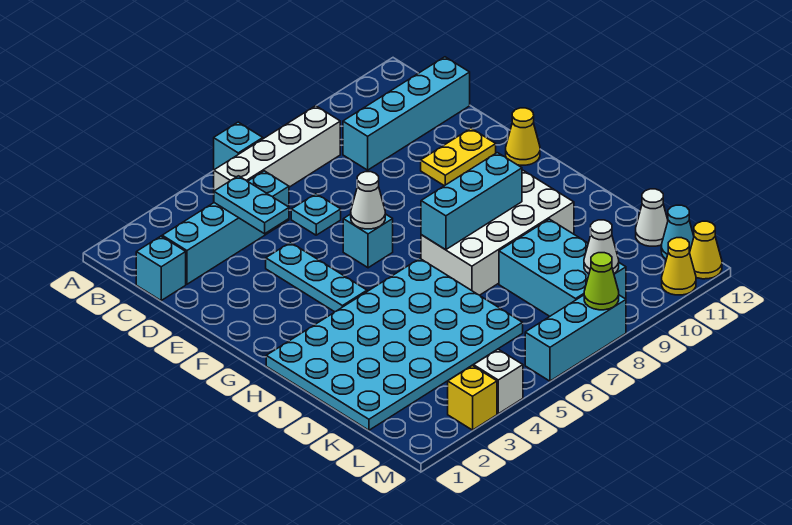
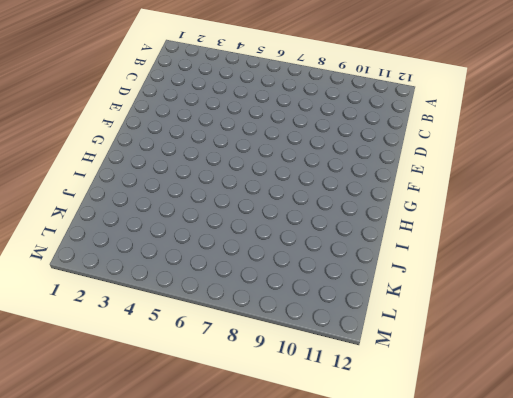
none -> cyan brick A6 level 1
none -> white brick B5:B8 level 1
none -> cyan brick C1 level 1

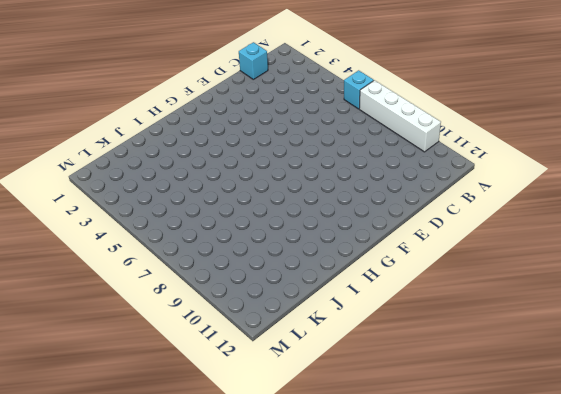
white brick A7:A10 level 1 -> white brick B5:B8 level 1
none -> cyan brick C2:C5 level 1
none -> cyan brick C9:C12 level 1
none -> cyan plate D6 level 1

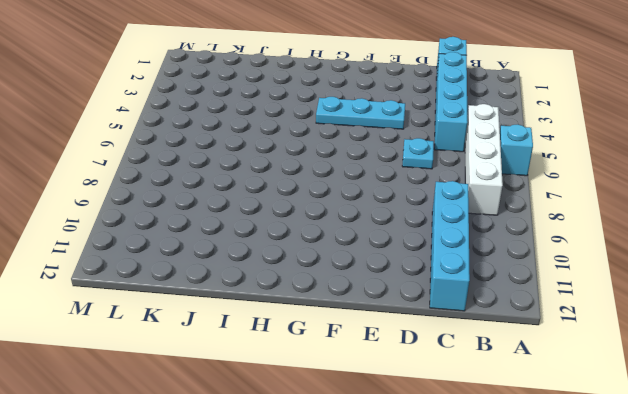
none -> yellow plate E10:E11 level 1
none -> cyan brick F6 level 1
none -> yellow cone F12 level 1

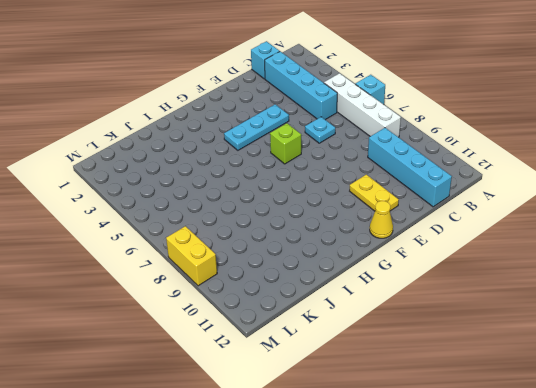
lime brick F6 level 1 -> cyan brick F6 level 1
yellow brick M8:M9 level 1 -> cyan brick M6:M8 level 1
none -> cyan plate H1:K6 level 1
none -> white brick H7:I10 level 1
none -> cyan brick J8:L9 level 1

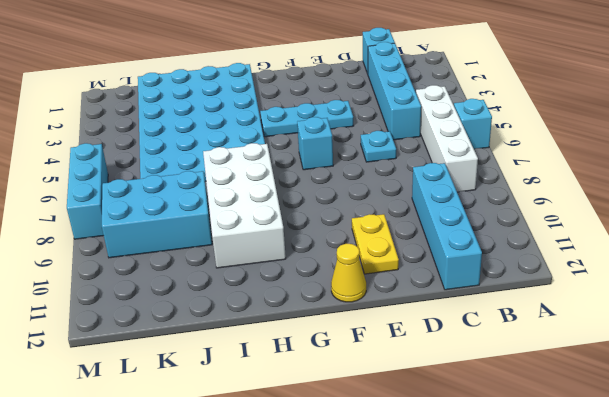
none -> white cone K12 level 1
none -> cyan cone L12 level 1
none -> yellow brick M3 level 1

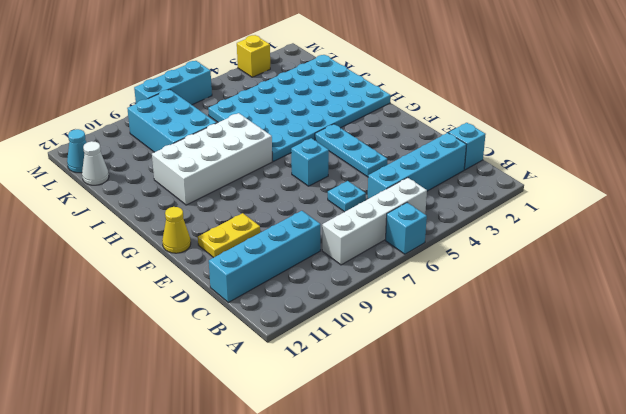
none -> white brick M4 level 1
none -> yellow cone M11 level 1
none -> yellow cone M12 level 1

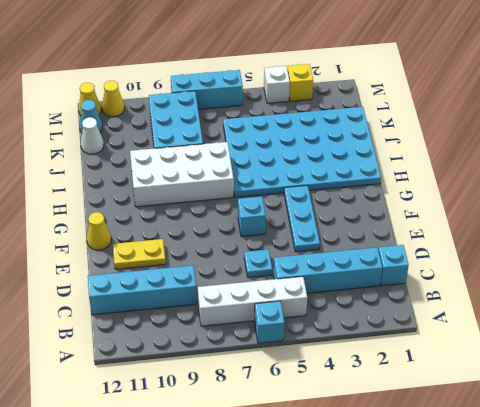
none -> cyan plate C4:D4 level 2
none -> white cone F6 level 2
none -> cyan brick H7:H9 level 2

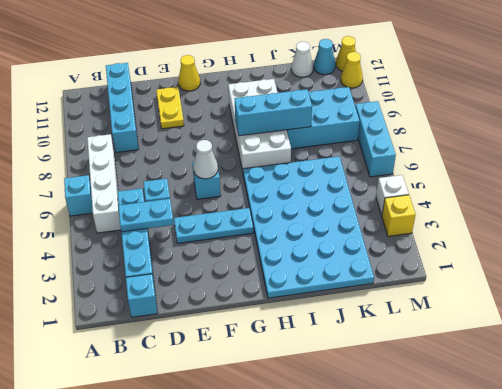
cyan brick H8:J8 level 2 -> cyan brick H7:H9 level 2
none -> white cone L9 level 2
none -> lime cone M8 level 2

